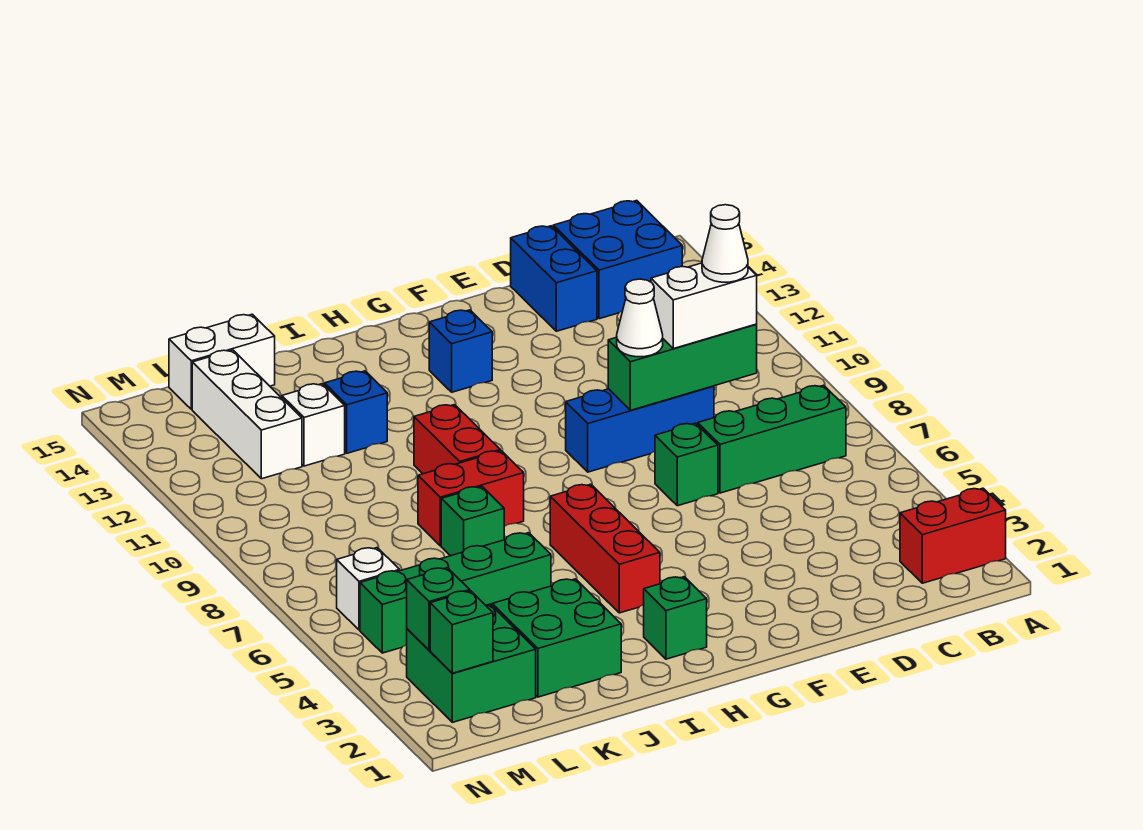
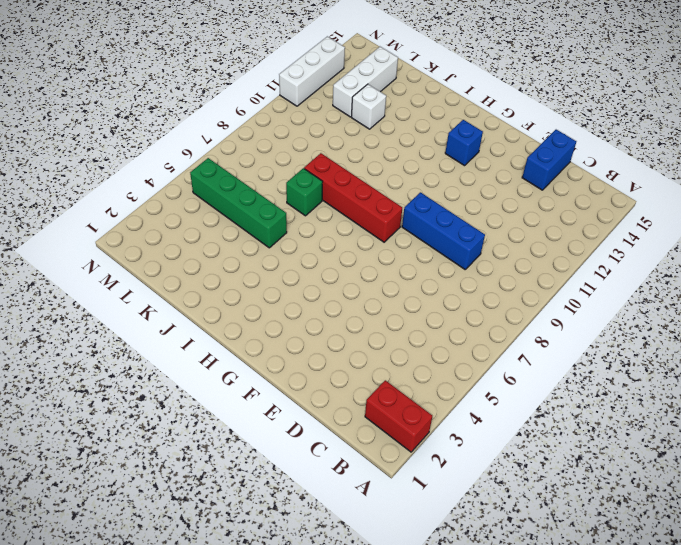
red brick G8:J8 level 1 -> red brick I8:J8 level 1
white brick N11:N13 level 1 -> none
none -> green brick B7:D7 level 1
none -> blue brick B14:C15 level 1
none -> green brick E7 level 1

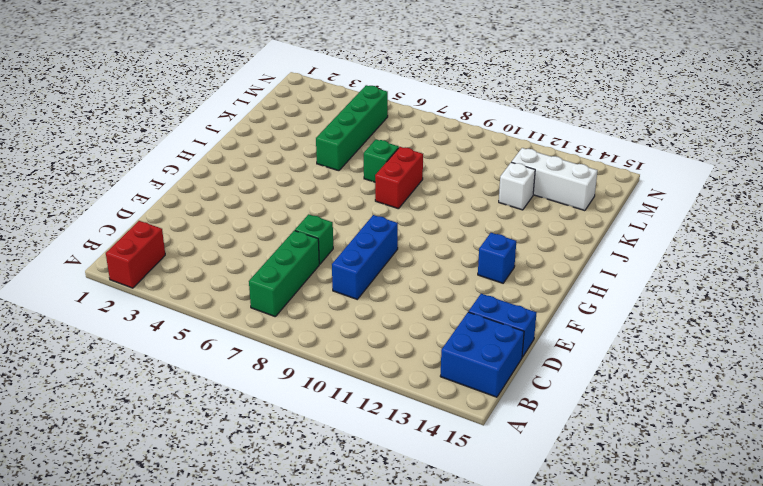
none -> green brick H2 level 1
none -> red brick H4:H6 level 1
none -> red brick I9:I10 level 1

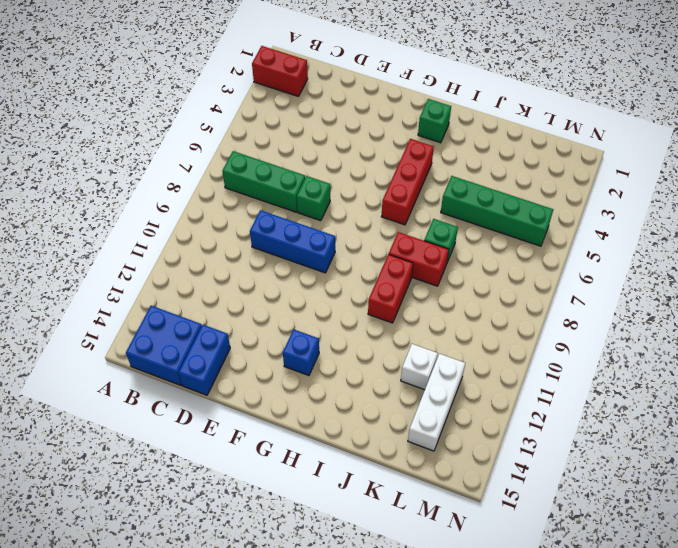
none -> green brick J2:K3 level 1
none -> blue brick J12 level 1
none -> white brick K15:L15 level 1

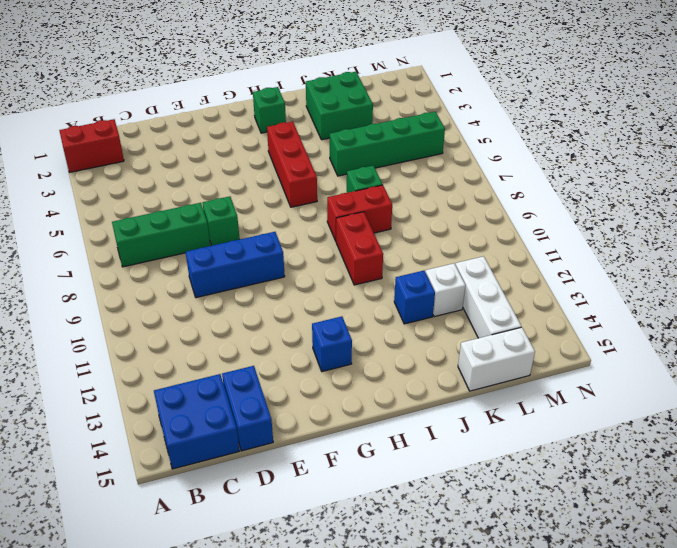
none -> green brick L2:M3 level 1
none -> white brick M6 level 1
none -> green brick C9:E9 level 2

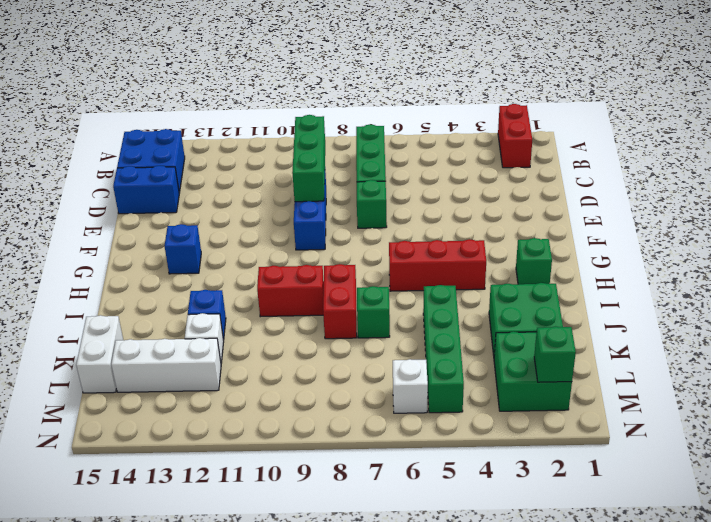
none -> green brick M3 level 2
none -> white brick C9:D9 level 3
none -> white cone E9 level 3

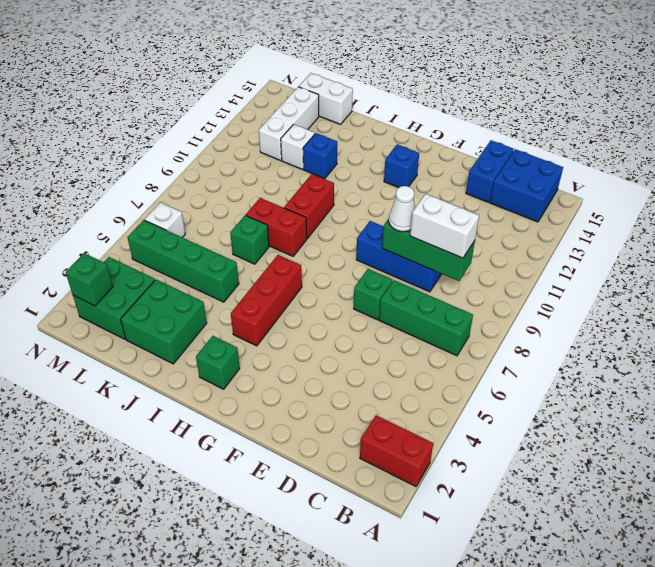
none -> green brick M3 level 2
none -> white cone C9 level 4

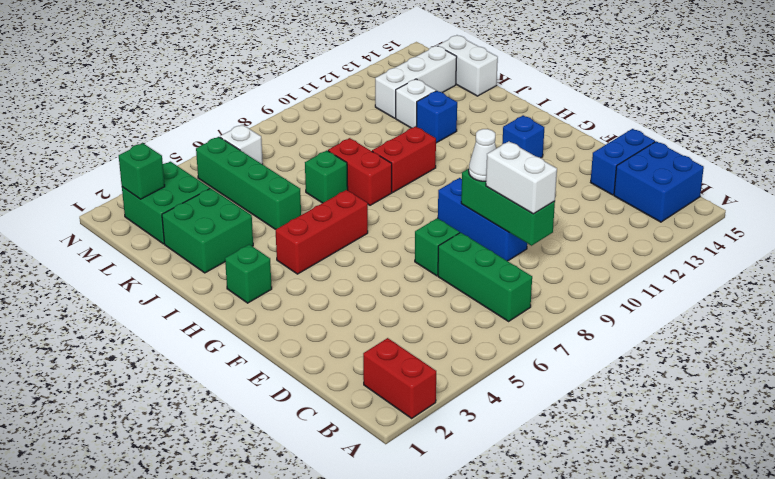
none -> green brick M3 level 2
none -> white cone C9 level 4

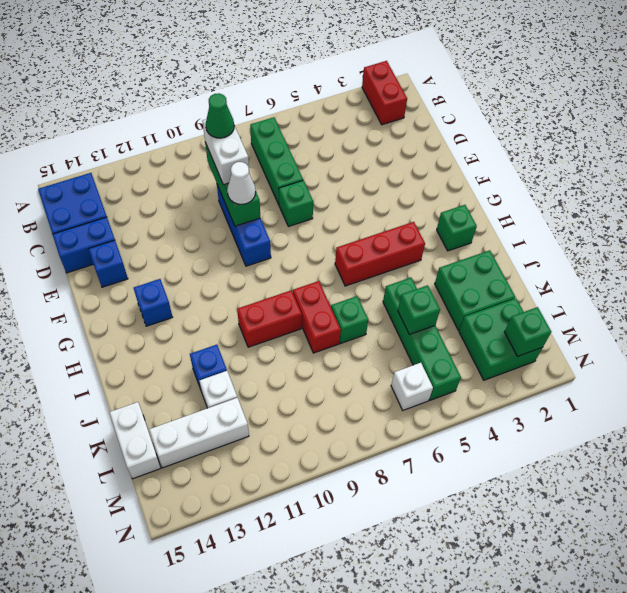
green cone C9 level 4 -> white cone C9 level 4
blue brick E14 level 1 -> none
green brick K5 level 2 -> green brick M3 level 2

